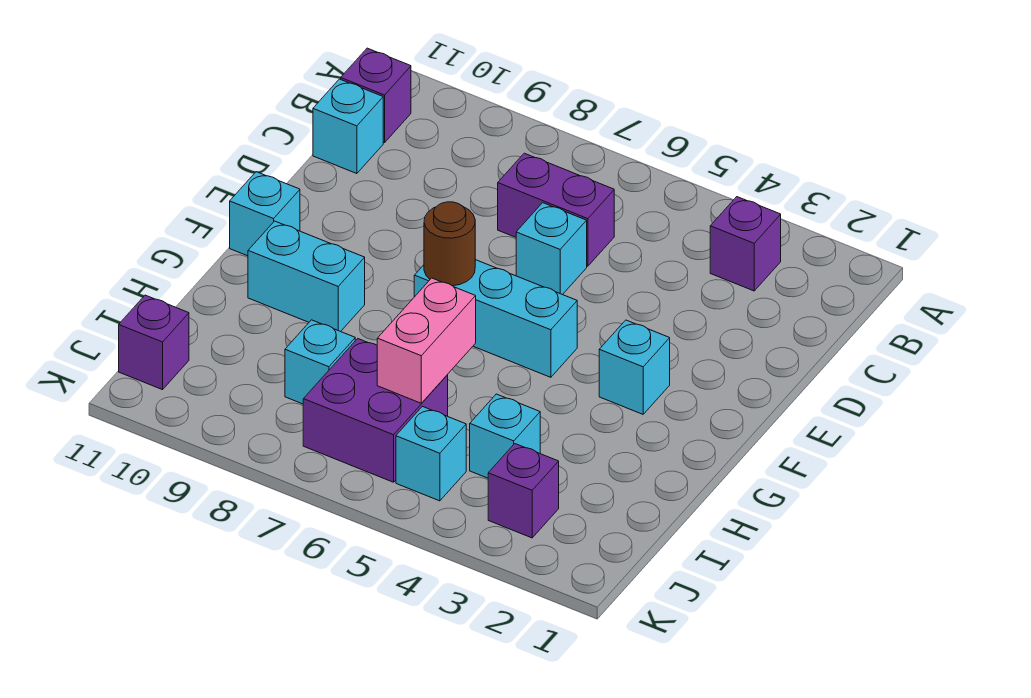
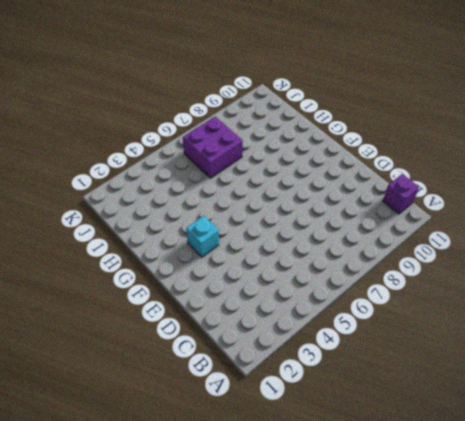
none -> purple brick B3 level 1
none -> purple brick C6:C7 level 1
none -> cyan brick C11 level 1

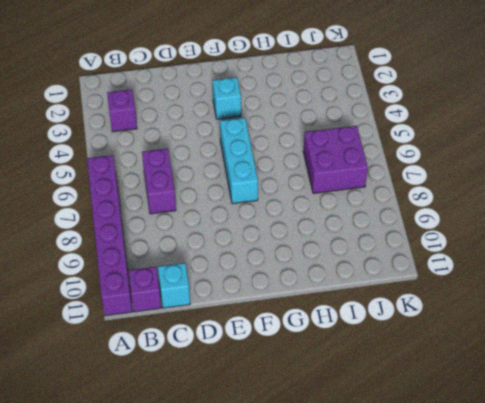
purple brick A6:A11 level 1 -> none
none -> cyan brick D6 level 1
none -> cyan brick F11 level 1
none -> cyan brick G9:G10 level 1

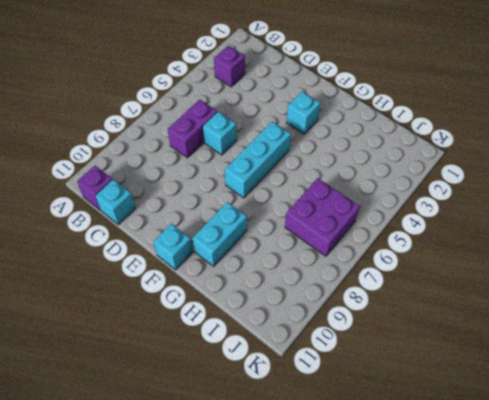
none -> cyan brick I4 level 1
none -> cyan brick I8 level 1
none -> purple brick J3 level 1

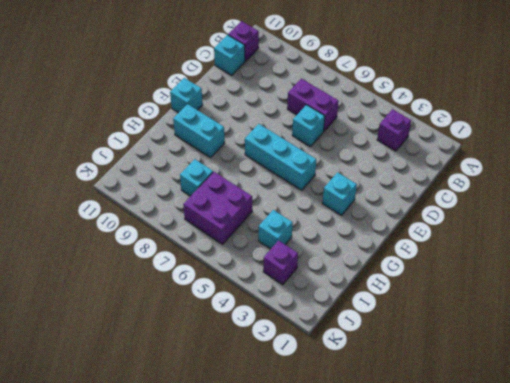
none -> cyan brick J5 level 1
none -> purple brick J11 level 1
none -> brown round brick F7 level 2

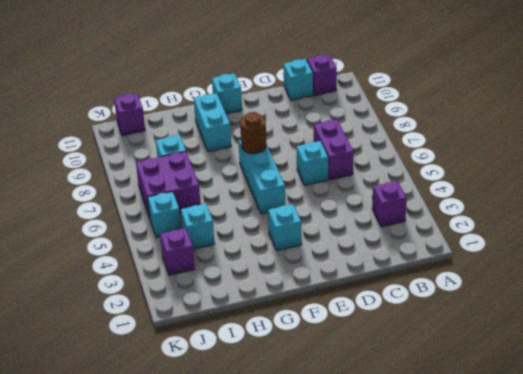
none -> pink brick H6:I6 level 2

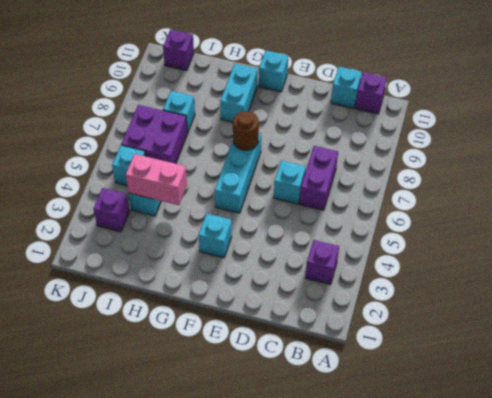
pink brick H4:I4 level 2 -> pink brick H6:I6 level 2

